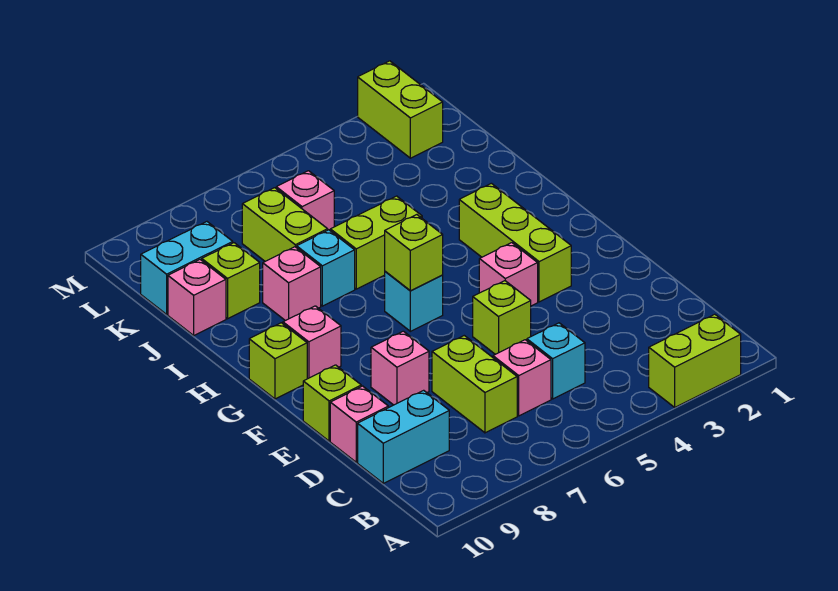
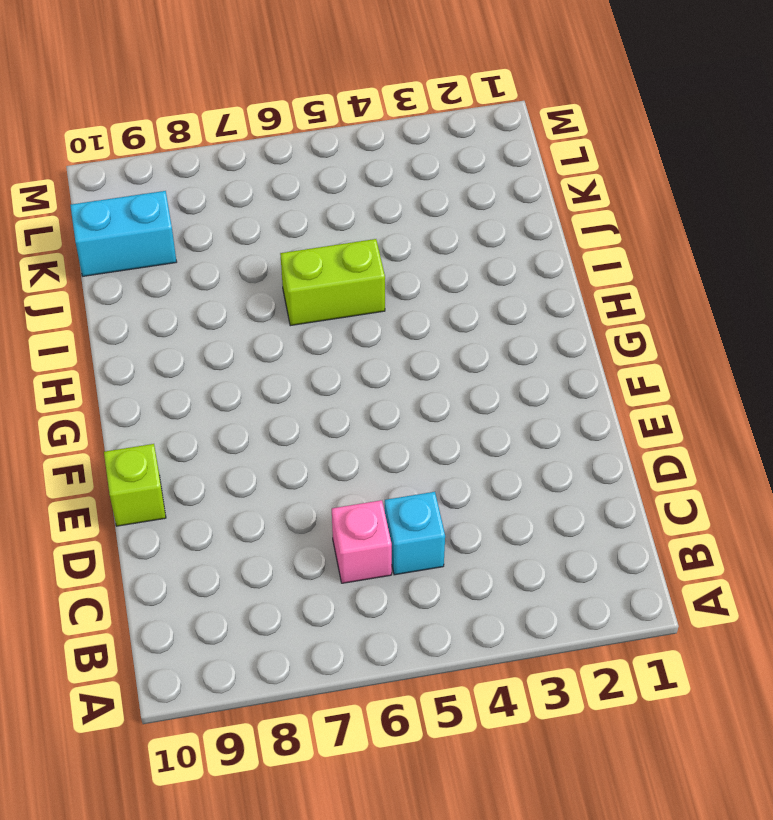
none -> lime brick A2:A3 level 1
none -> lime brick C7:D7 level 1
none -> cyan brick C9:C10 level 1

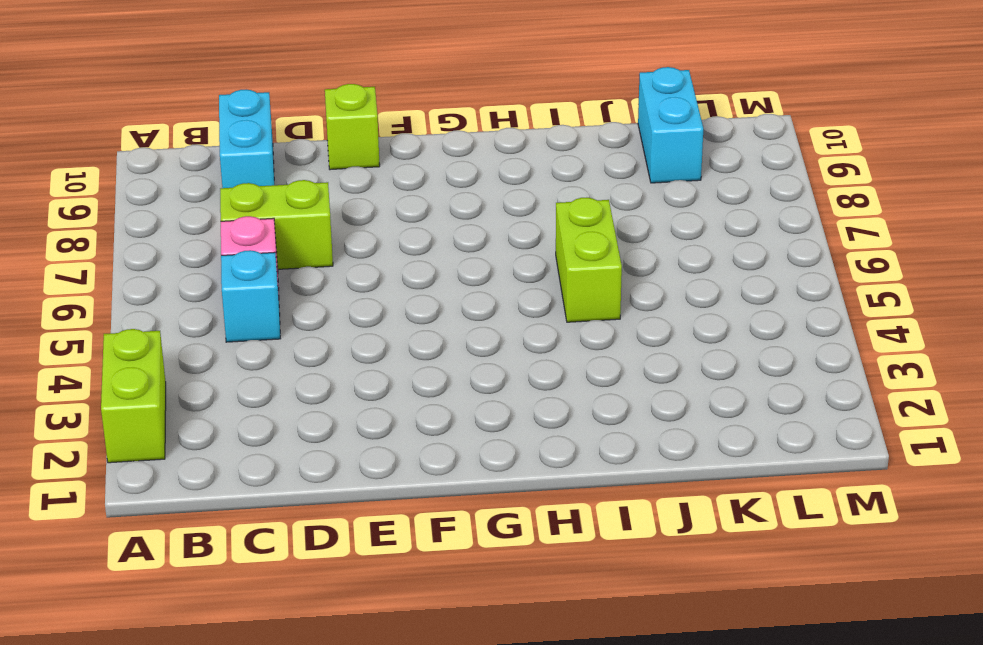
none -> pink brick D10 level 1
none -> lime brick E5 level 1
none -> pink brick E8 level 1

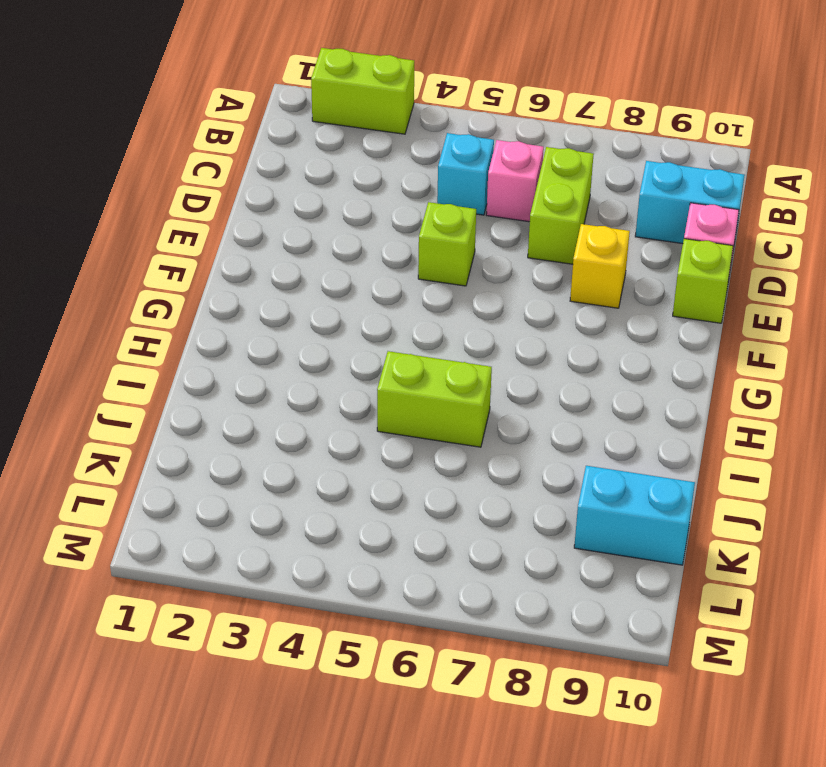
yellow brick E8 level 1 -> pink brick E8 level 1
none -> lime brick F3:H3 level 1
none -> pink brick F4 level 1
none -> cyan brick G6 level 1

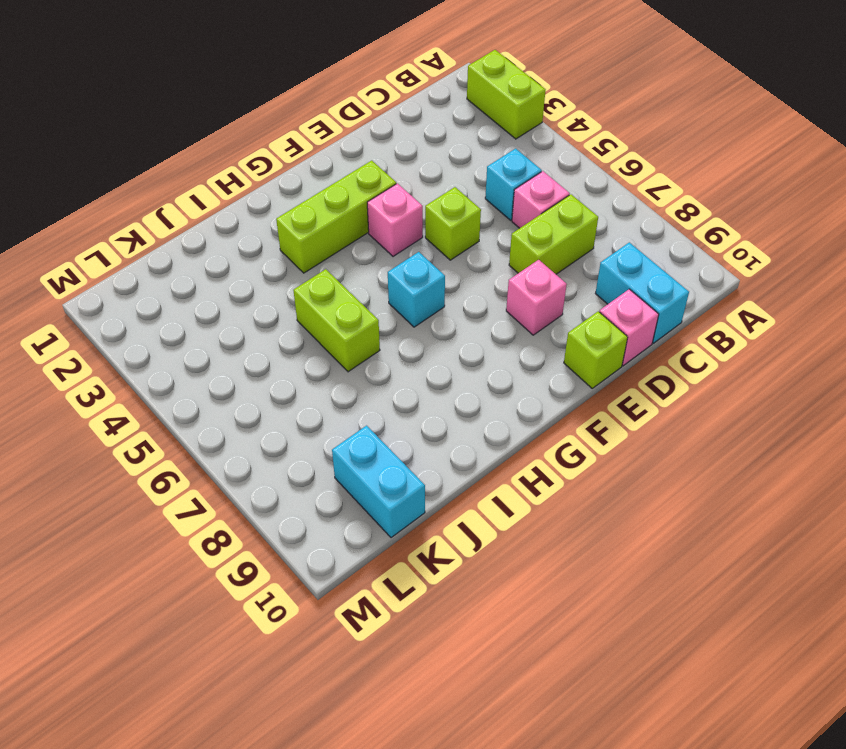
none -> pink brick G9 level 1
none -> lime brick G10 level 1
none -> cyan brick I7 level 1

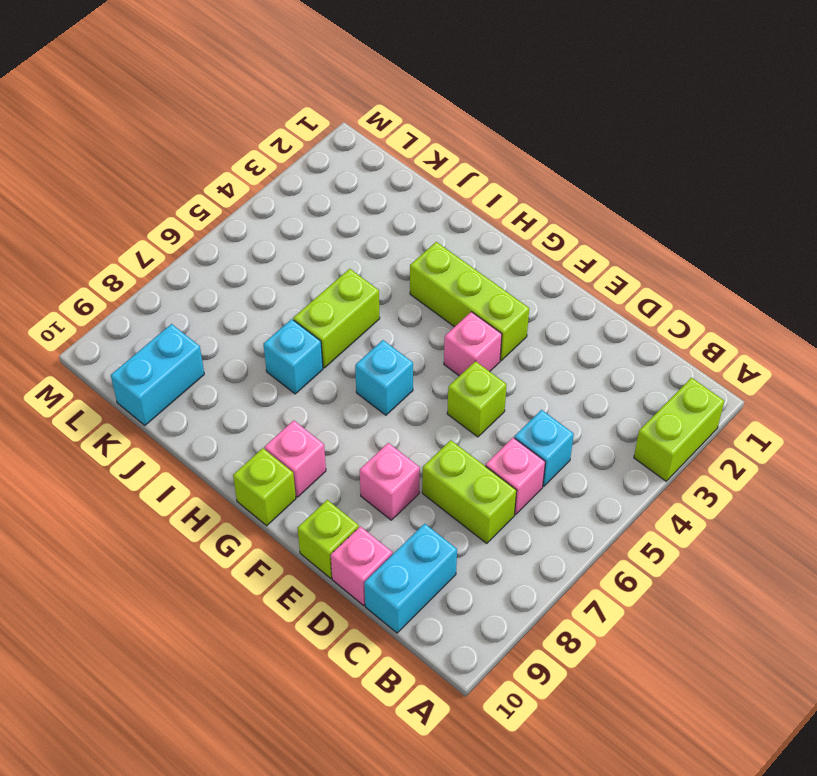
none -> pink brick I8 level 1
none -> lime brick J7:K7 level 1
none -> lime brick J9 level 1

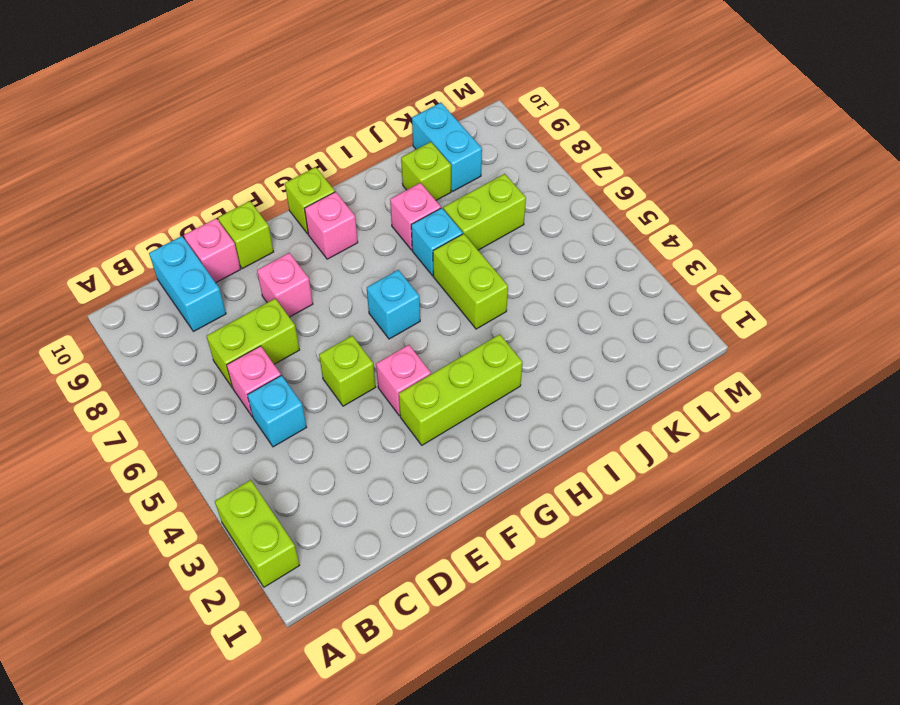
none -> pink brick J10 level 1
none -> pink brick K6 level 1
none -> lime brick L2:M2 level 1

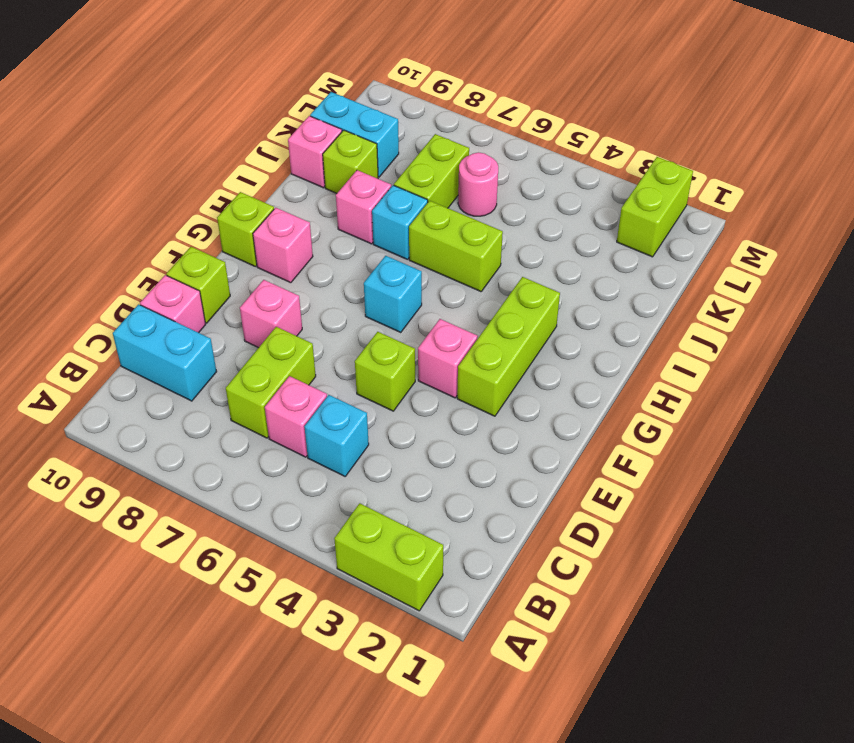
pink round brick K6 level 1 -> pink brick K6 level 1
none -> lime brick G6 level 2

